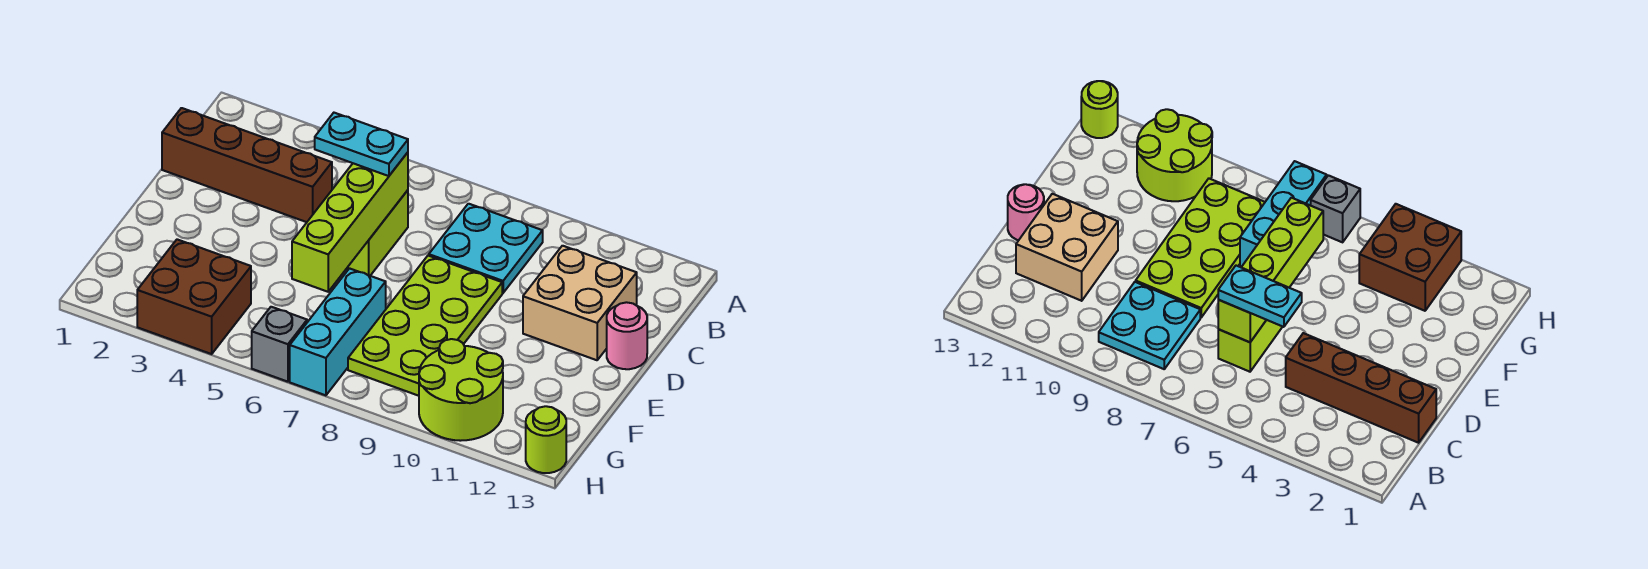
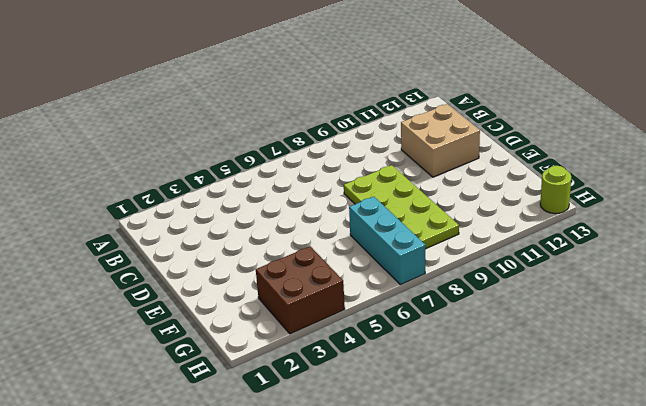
none -> cyan plate B8:C9 level 1
none -> brown brick C1:C4 level 1
none -> lime brick C6:D6 level 1

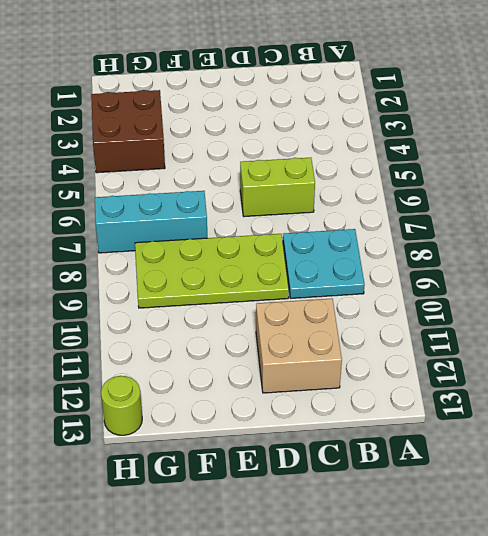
none -> brown brick C1:C4 level 1
none -> pink round brick D13 level 1
none -> lime round brick G10:H11 level 1

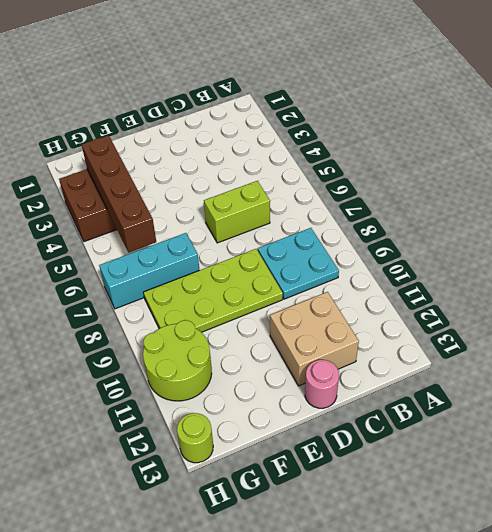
brown brick G3:G6 level 2 -> brown brick C1:C4 level 1
none -> grey brick H6 level 1
none -> lime brick C6:F6 level 2
none -> cyan plate C5:C6 level 3

